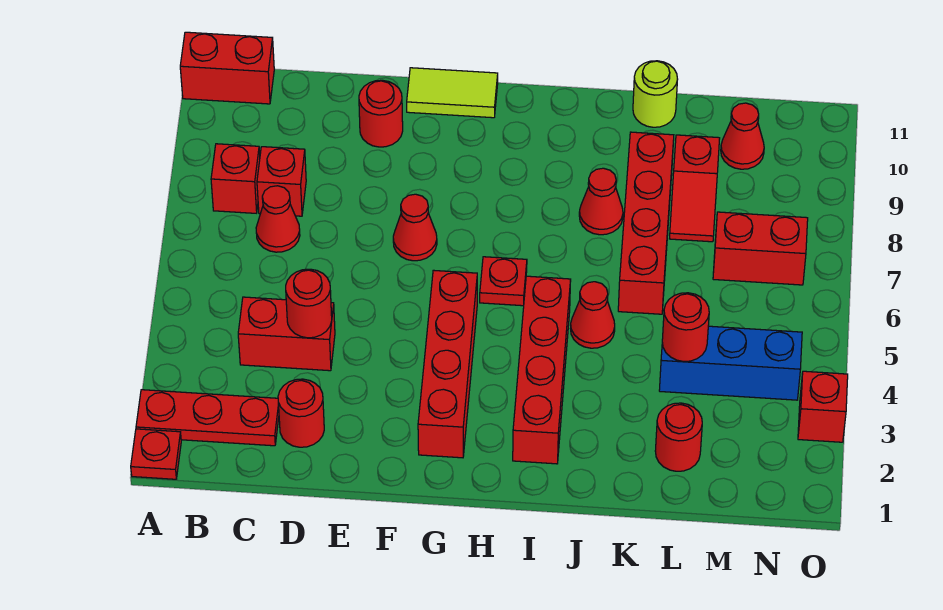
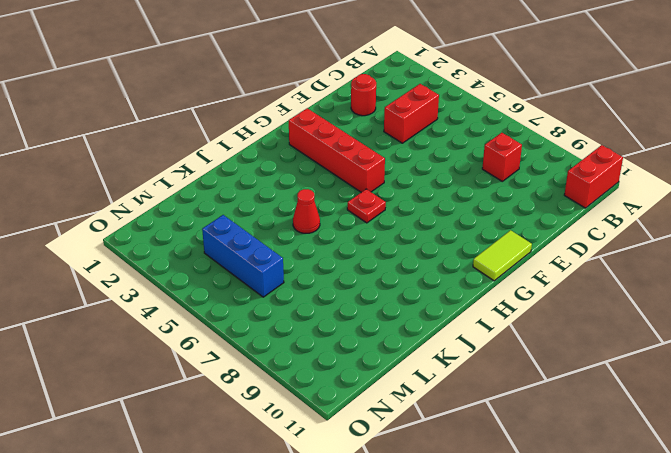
blue brick M4:M6 level 1 -> blue brick L4:N4 level 1
none -> red plate A1 level 1
none -> red plate A2:C2 level 1
none -> red brick B8 level 1

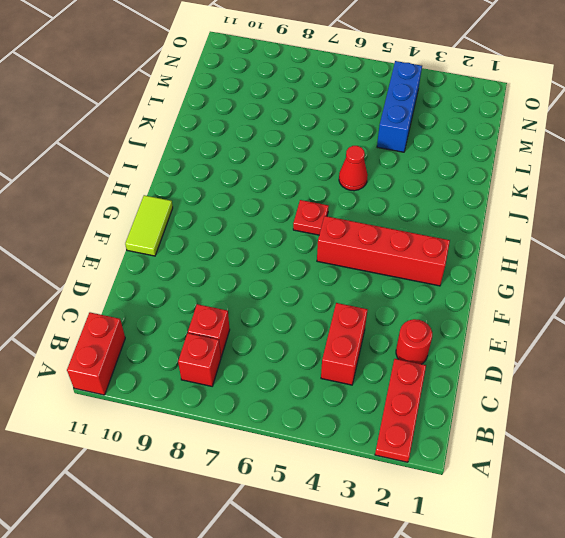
none -> red plate A1 level 1
none -> red cone C7 level 1
none -> red round brick E10 level 1

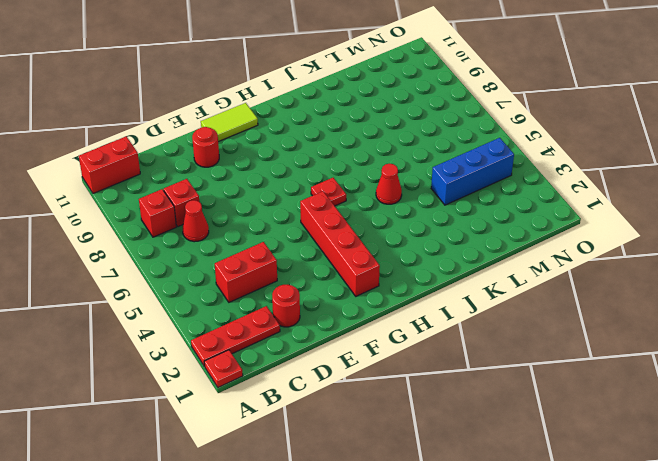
none -> red cone F7 level 1
none -> red brick I2:I5 level 1
none -> red cone J8 level 1

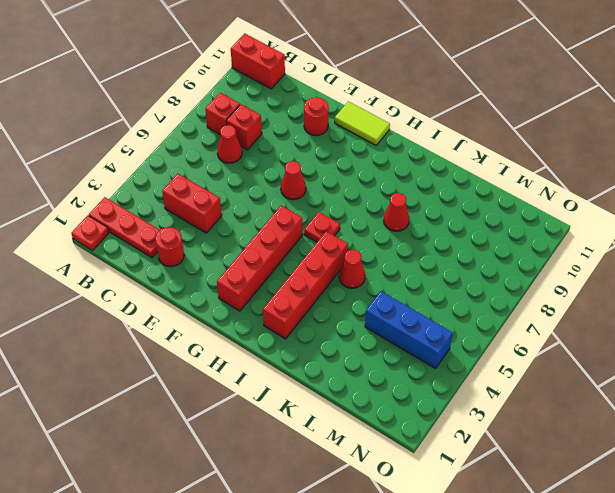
none -> red brick K6:K9 level 1
none -> lime round brick K11 level 1
none -> red round brick L2 level 1

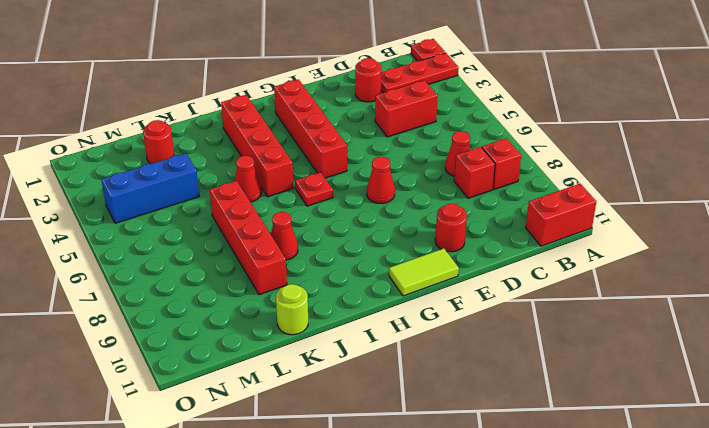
none -> red slope L8:L9 level 1 top 9
none -> red brick M7:N7 level 1
none -> red cone M10 level 1

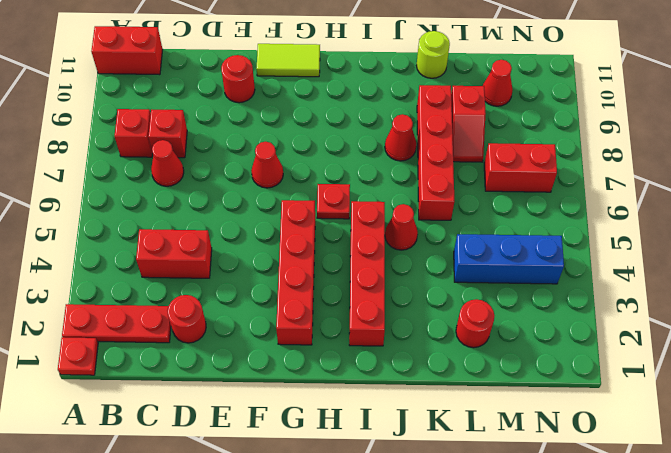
none -> red brick O3 level 1
none -> red round brick D4 level 2
none -> red round brick L4 level 2

